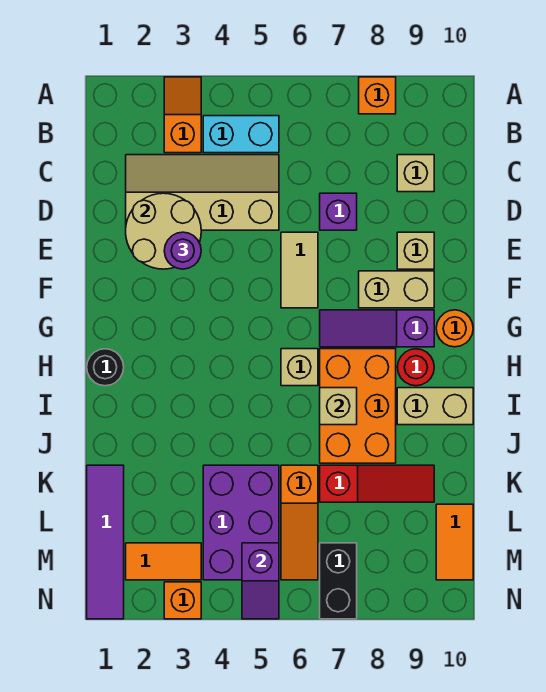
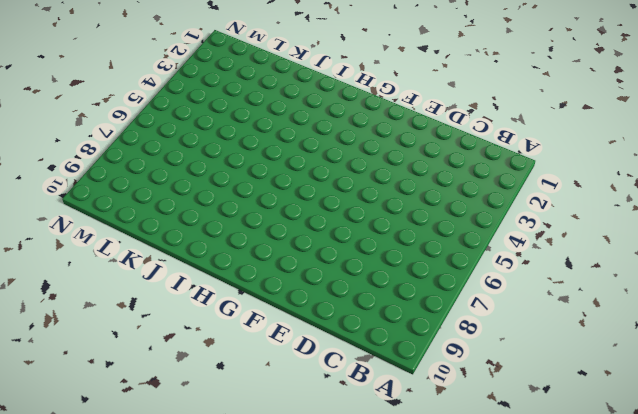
none -> orange slope A3:B3 level 1 top B
none -> orange brick A8 level 1
none -> cyan brick B4:B5 level 1

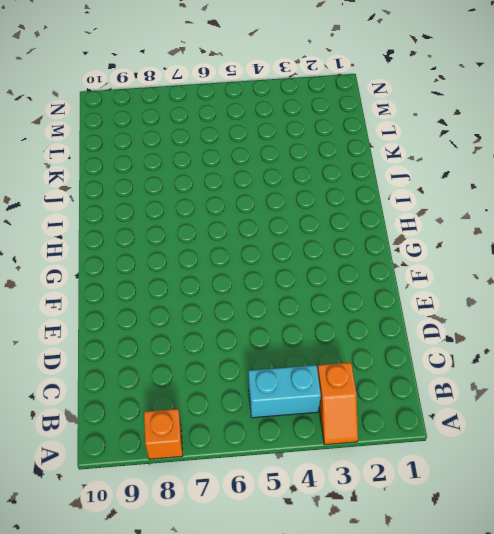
none -> tan slope C2:D5 level 1 top D
none -> tan brick C9 level 1
none -> purple brick D7 level 1

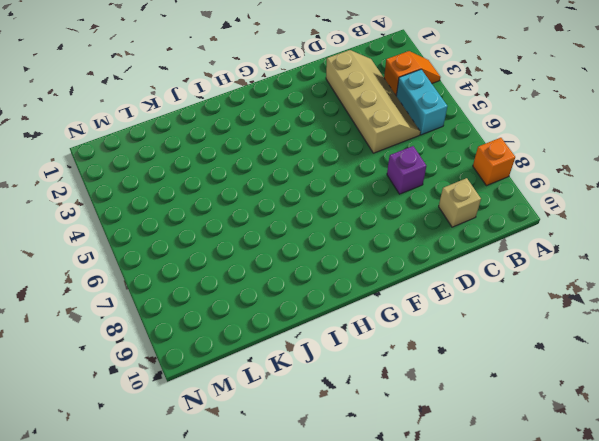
none -> tan tile E6:F6 level 1
none -> tan brick E9 level 1
none -> tan brick F8:F9 level 1

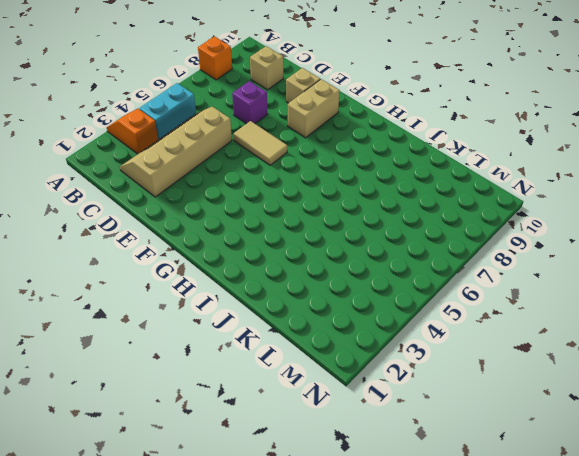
none -> purple slope G7:G9 level 1 top 9
none -> orange round brick G10 level 1
none -> black round brick H1 level 1

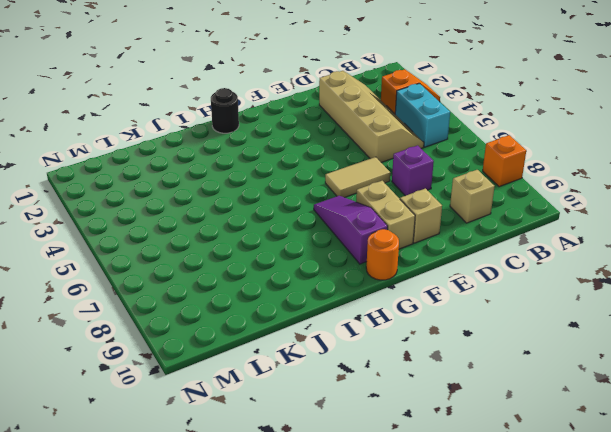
none -> tan brick H6 level 1
none -> orange brick H7:J8 level 1
none -> red round brick H9 level 1

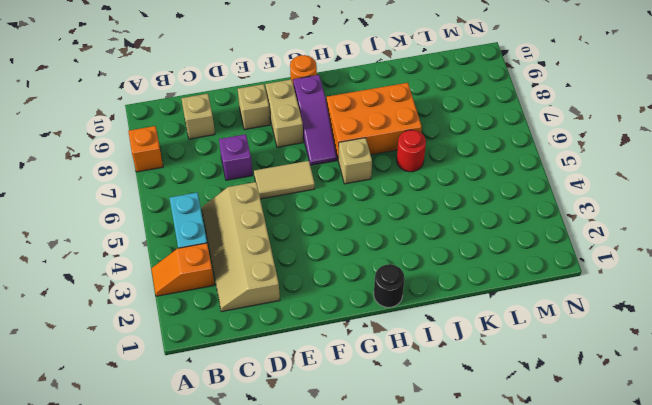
red round brick J6 level 1 -> red round brick H9 level 1
none -> tan brick I9:I10 level 1
none -> purple tile K1:N1 level 1
none -> purple brick K4:M5 level 1

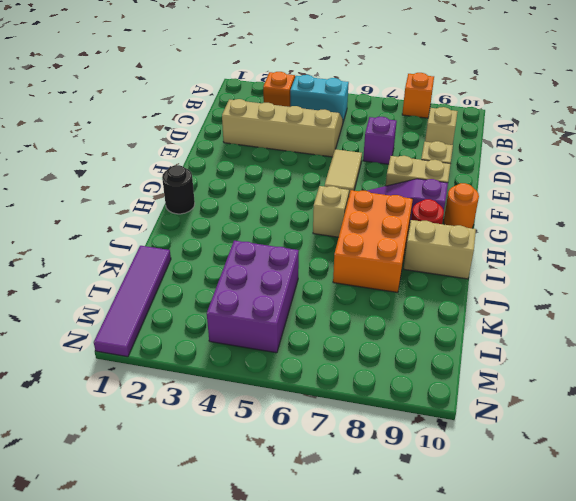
none -> orange slope K6:M6 level 1 top K
none -> red slope K7:K9 level 1 top 7
none -> orange tile L10:M10 level 1

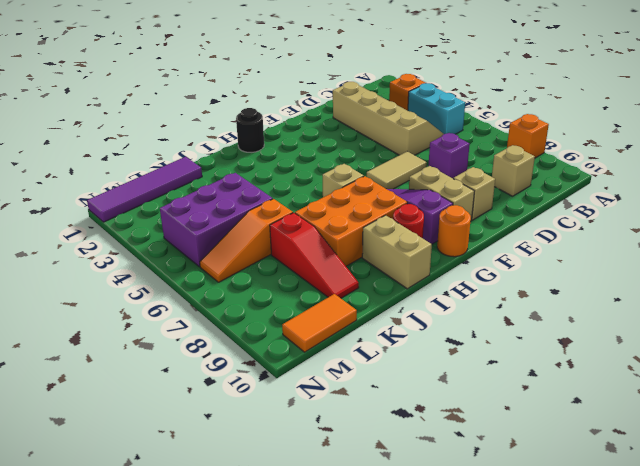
none -> orange tile M2:M3 level 1
none -> black brick M7:N7 level 1
none -> orange brick N3 level 1

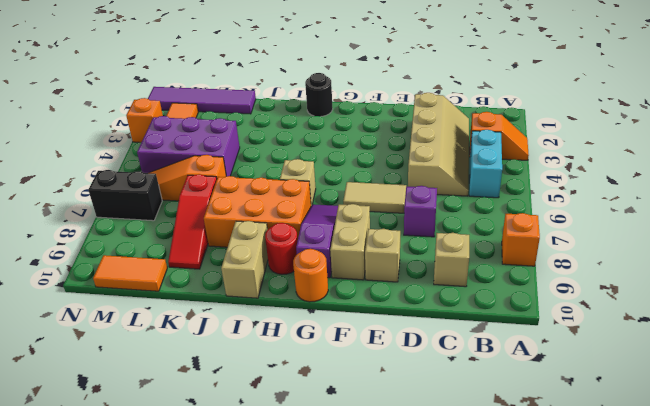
none -> tan round brick D2:E3 level 2
none -> tan brick I7 level 2
none -> purple slope M5:N5 level 2 top M

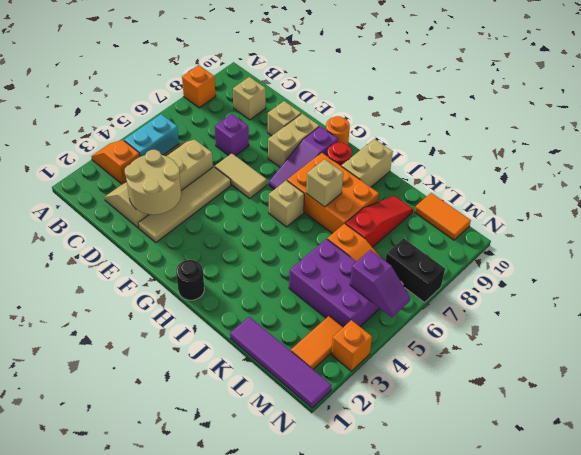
tan tile E2:E5 level 1 -> none
none -> purple round brick E3 level 3

